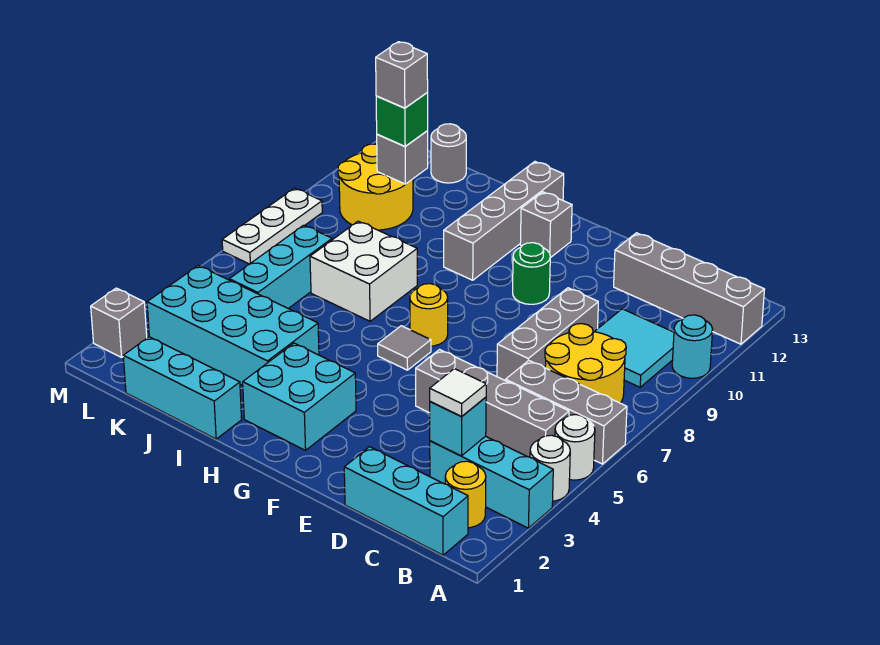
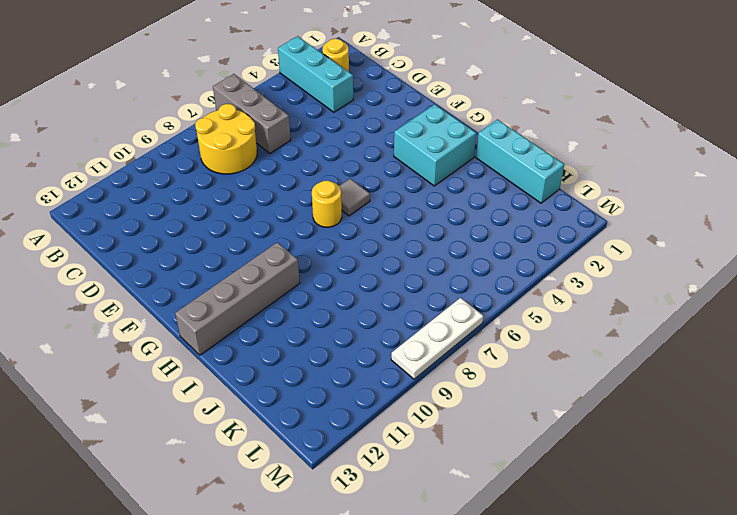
none -> white round brick A4 level 1
none -> white round brick A5 level 1
none -> cyan round brick A10 level 1
none -> grey brick A12:D12 level 1

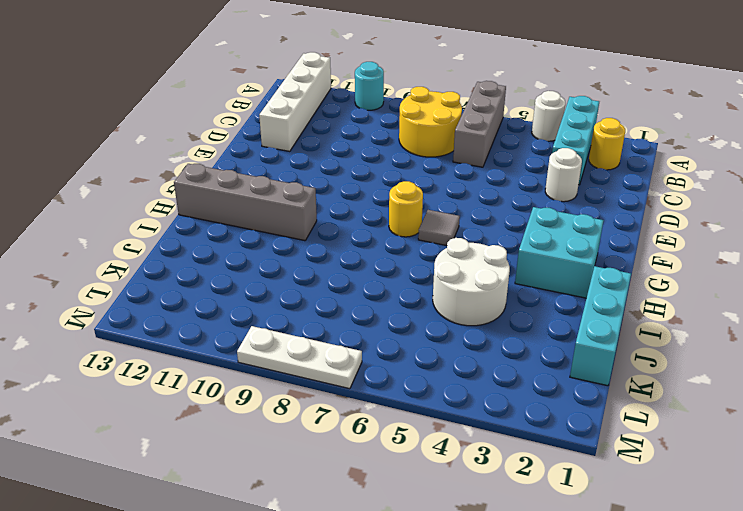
white brick A12:D12 level 1 -> grey brick A12:D12 level 1
white round brick D3 level 1 -> white round brick A5 level 1
white round brick I4:J5 level 1 -> cyan brick I3:L4 level 1
none -> cyan brick B1:D1 level 1
none -> grey brick B5:E5 level 1
none -> cyan tile B9:C10 level 1
none -> grey brick D7:D9 level 1

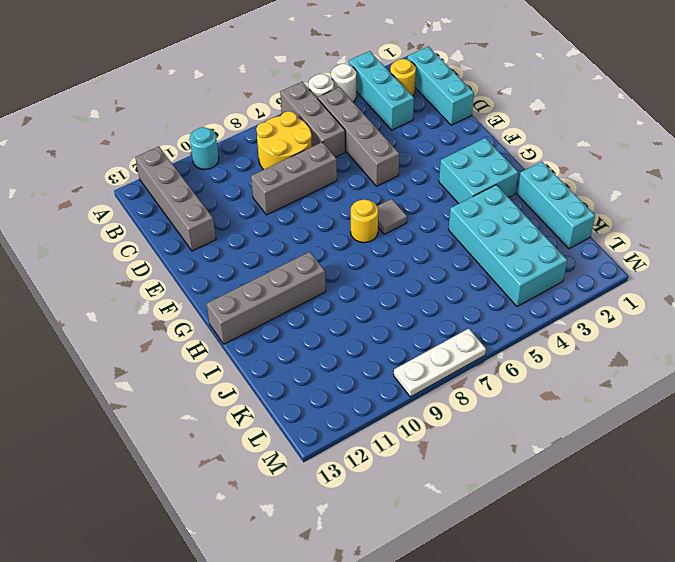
none -> cyan tile B9:C10 level 1
none -> green round brick F10 level 1
none -> grey brick G12 level 1
none -> white brick I7:J8 level 1

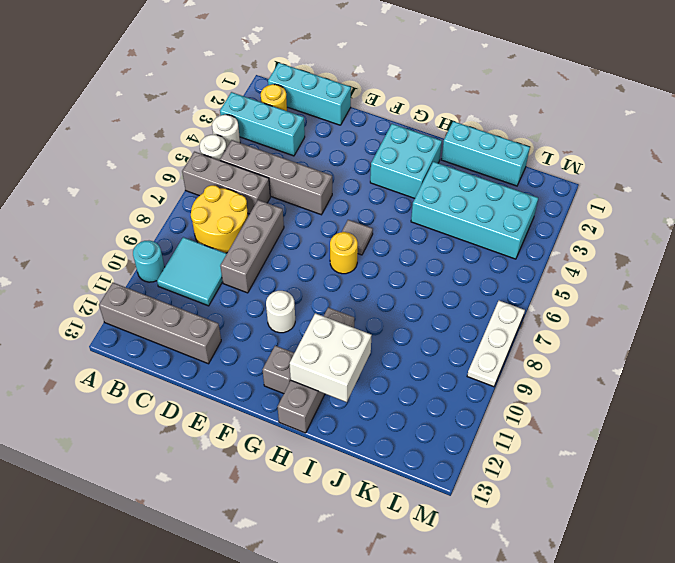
white round brick F10 level 1 -> green round brick F10 level 1
white brick H11:I12 level 2 -> white brick I7:J8 level 1
none -> cyan brick K5:K7 level 1
none -> yellow round brick K10:L11 level 1
none -> grey round brick K13 level 1
none -> grey brick M2 level 1

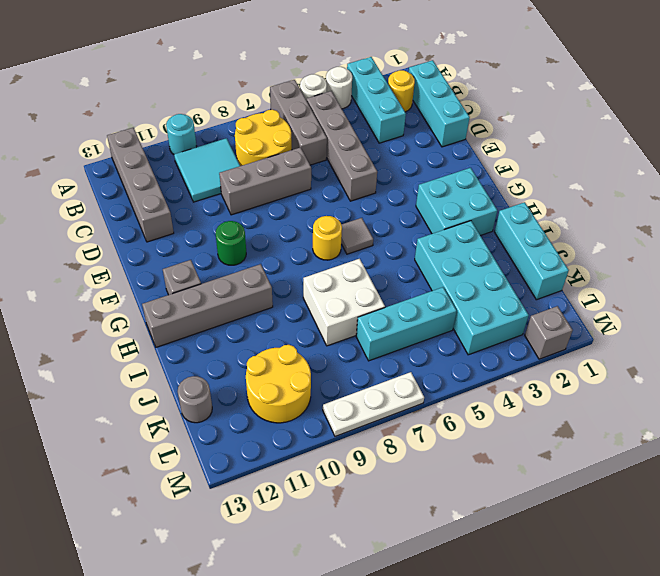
none -> cyan brick C3 level 2
none -> grey brick K11 level 2
none -> white tile C3 level 3
none -> green brick K11 level 3

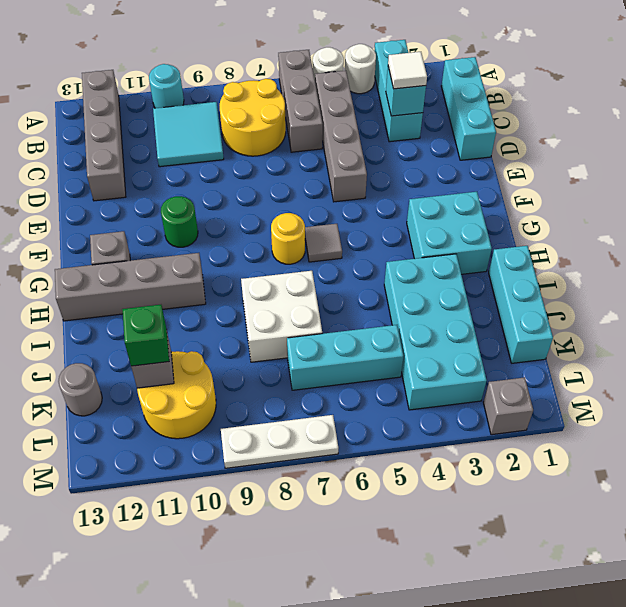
none -> yellow round brick B2 level 1
none -> grey brick D7:D9 level 1
none -> grey brick K11 level 4

